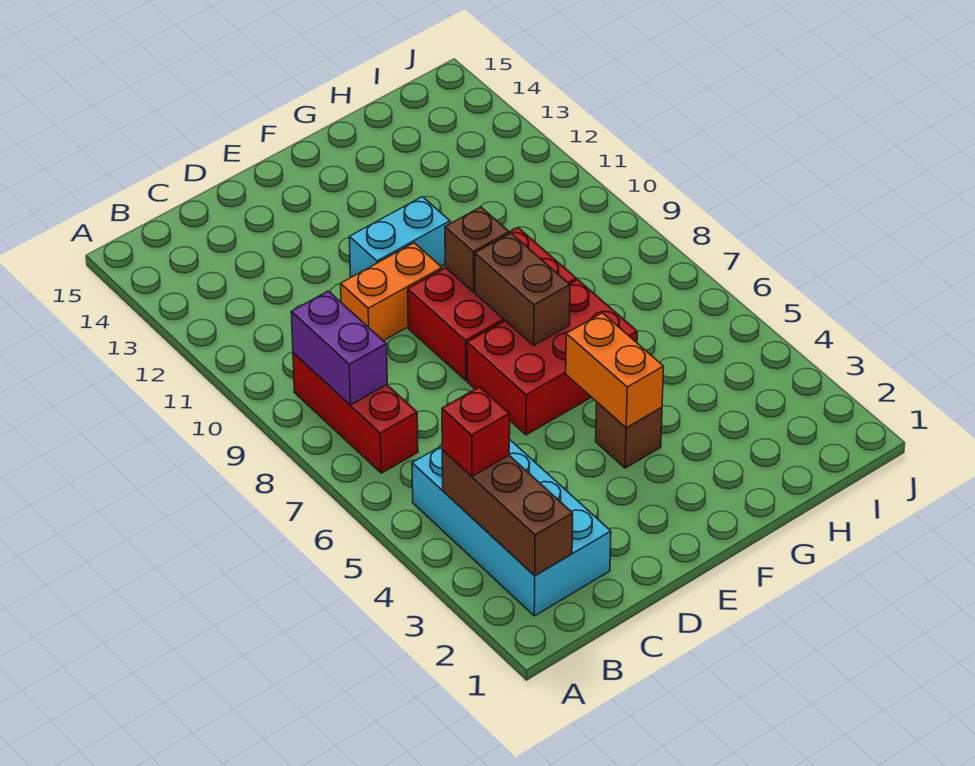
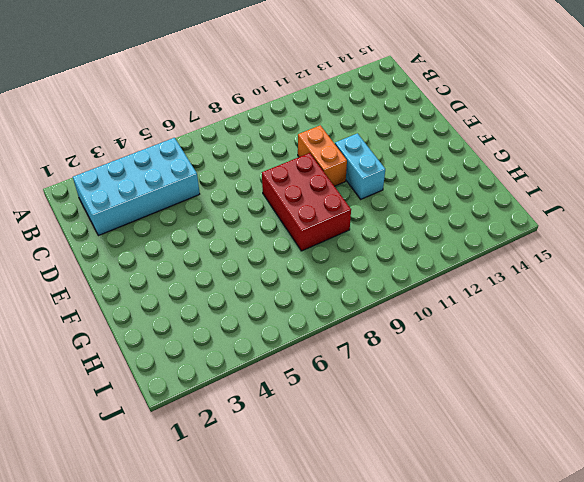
none -> red brick B7:B9 level 1
none -> red brick E6:G7 level 1
none -> brown brick F4 level 1

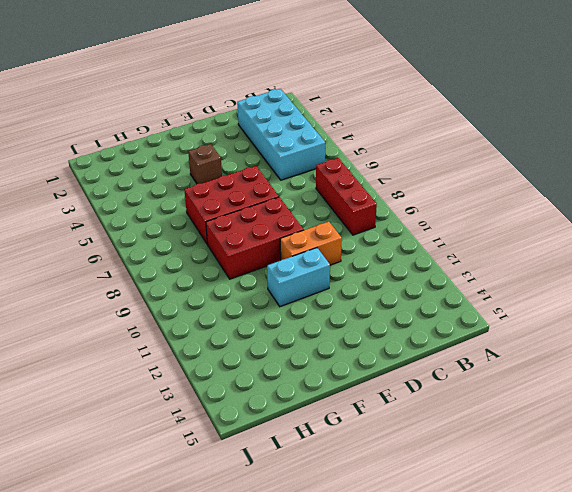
none -> brown brick B2:B4 level 2
none -> purple brick B8:B9 level 2
none -> orange brick F4:F5 level 2

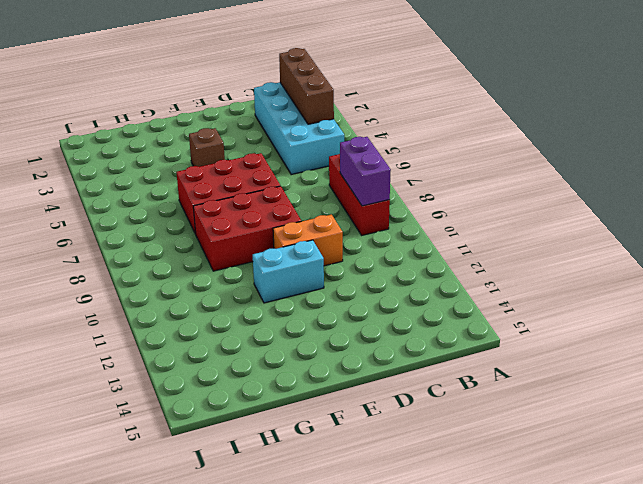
none -> orange brick F4:F5 level 2
none -> brown brick F7:F8 level 2
none -> brown brick F9 level 2

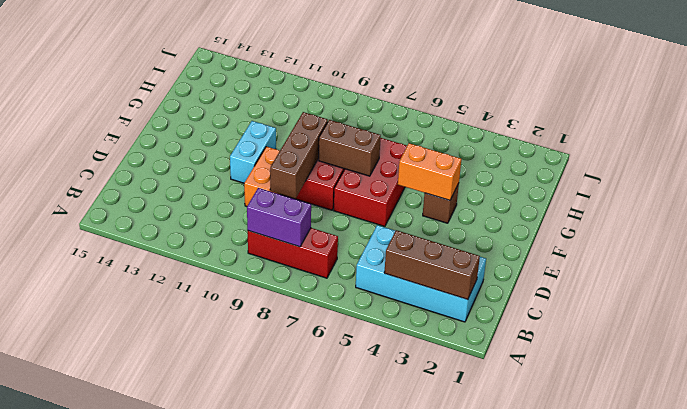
brown brick D9:F9 level 2 -> brown brick F9 level 2
none -> red brick B4 level 3

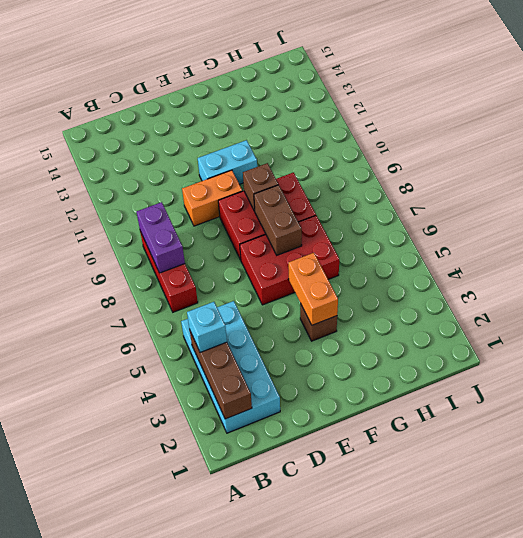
cyan brick B4 level 3 -> red brick B4 level 3

